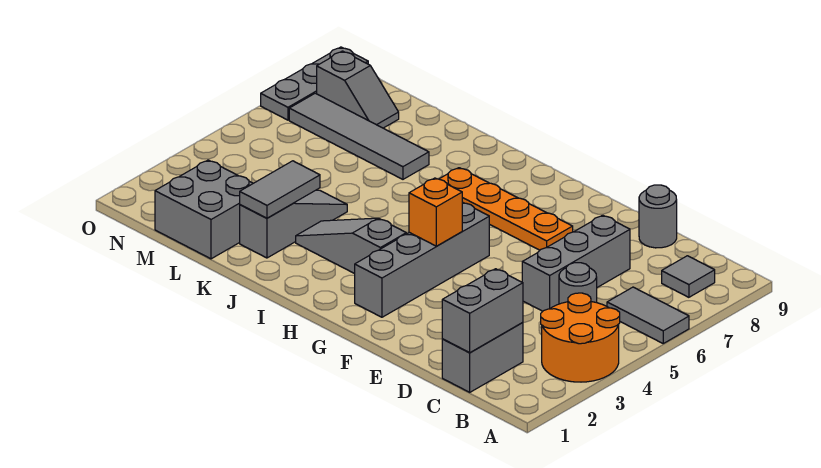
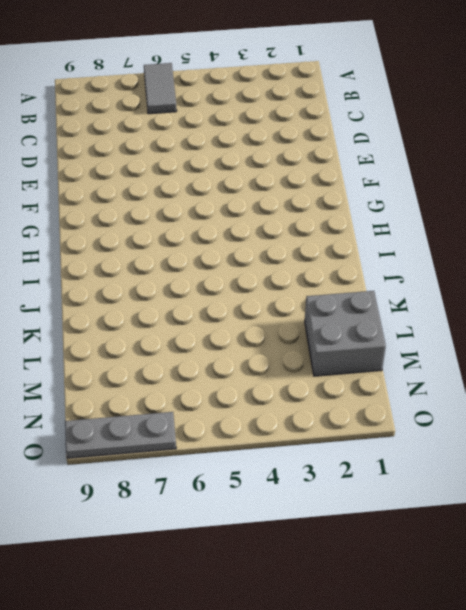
none -> orange round brick A3:B4 level 1
none -> grey tile B8 level 1
none -> grey brick C1:C2 level 1

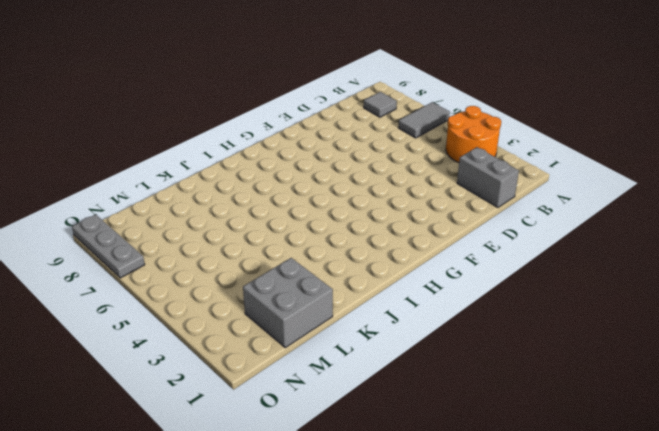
none -> grey round brick C5 level 1
none -> grey brick D5:D7 level 1
none -> grey round brick D9 level 1

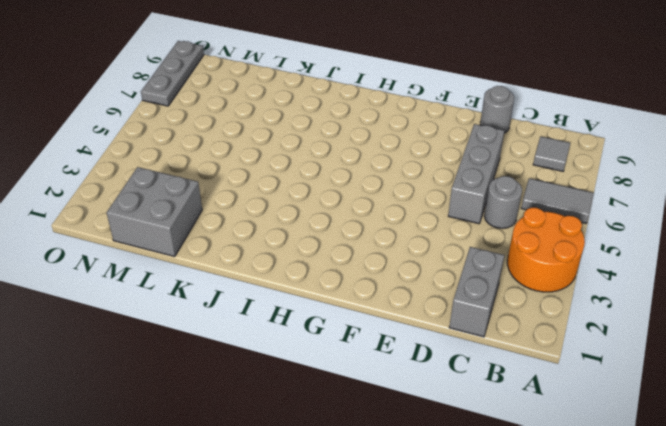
none -> orange plate F7:I7 level 1
none -> grey brick G2:G5 level 1
none -> grey slope H3:J3 level 1 top H

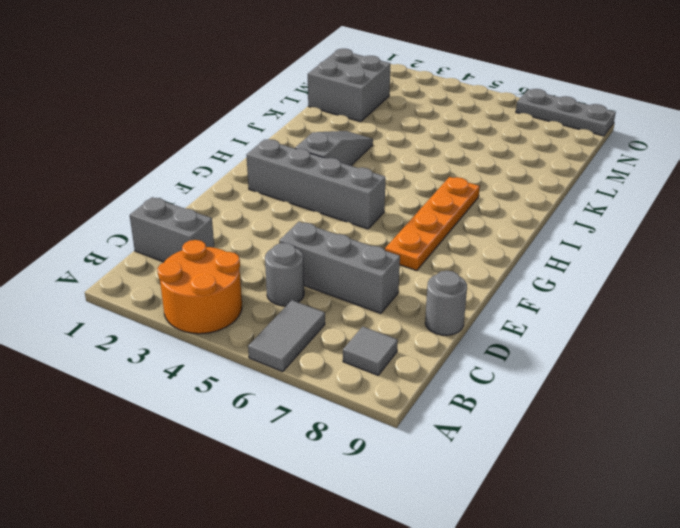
none -> grey slope K2:K4 level 1 top 2
none -> grey tile K7:N7 level 1
none -> grey slope M8:N8 level 1 top N

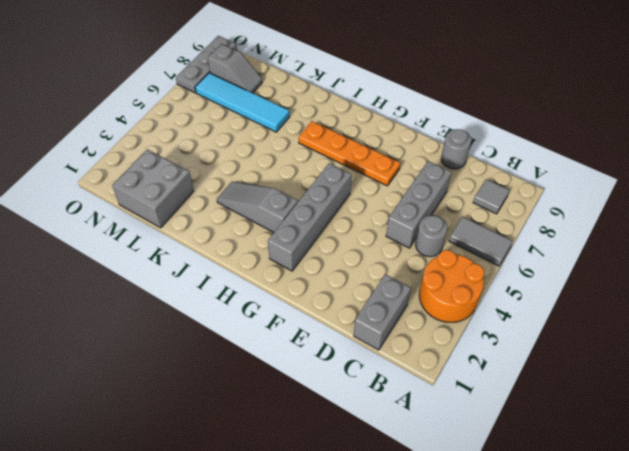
cyan tile K7:N7 level 1 -> grey tile K7:N7 level 1
none -> grey slope K2:K4 level 1 top 2
none -> grey brick C1:C2 level 2
none -> orange brick G4 level 2

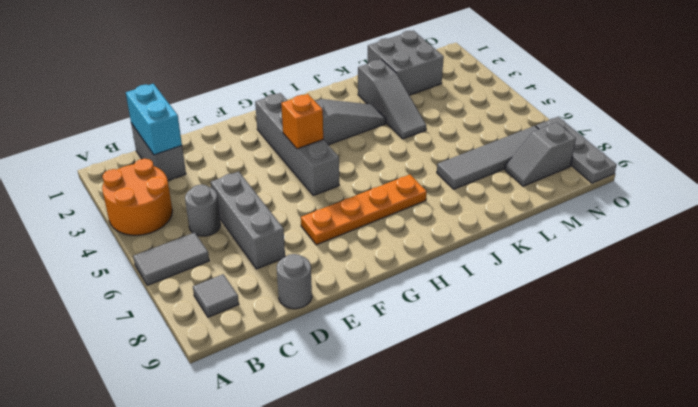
cyan brick C1:C2 level 2 -> grey brick C1:C2 level 2
none -> grey tile K2:K3 level 2

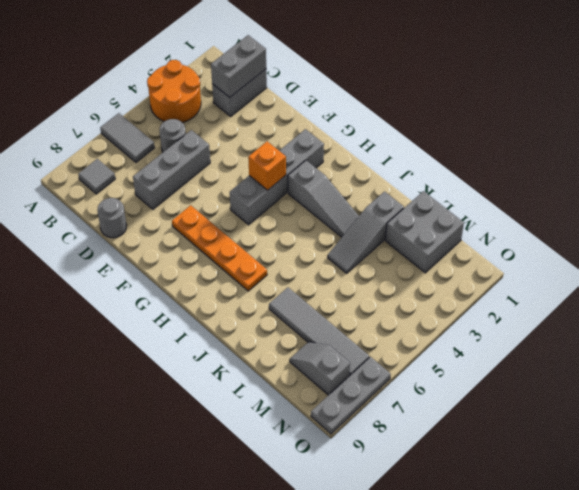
none -> grey tile K2:K3 level 2

